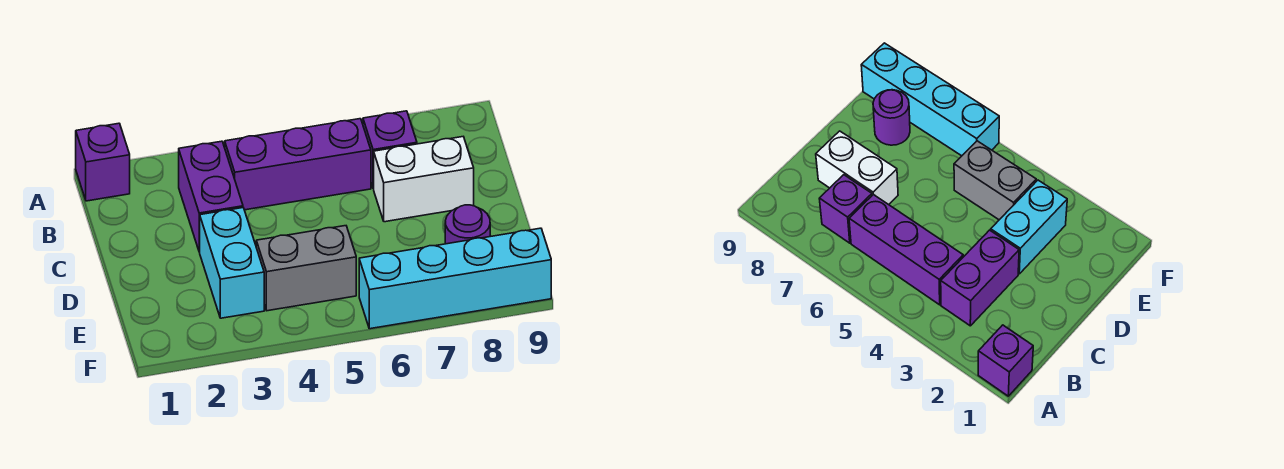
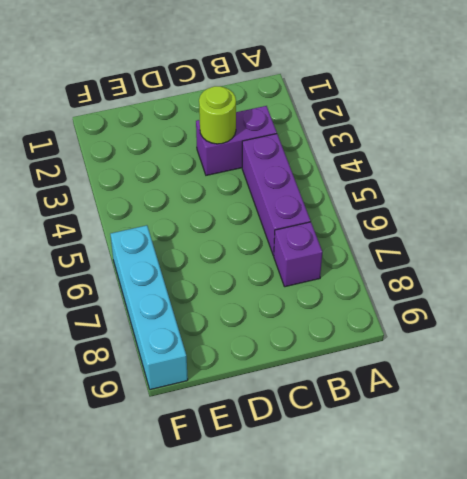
lime round brick C3 level 2 -> none
none -> purple brick A1 level 1
none -> white brick C7:C8 level 1

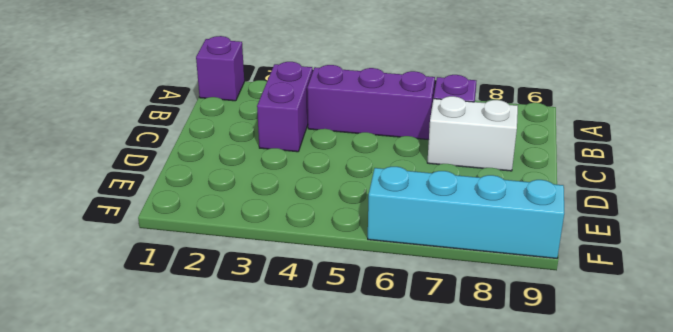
none -> cyan brick D3:E3 level 1
none -> grey brick E4:E5 level 1

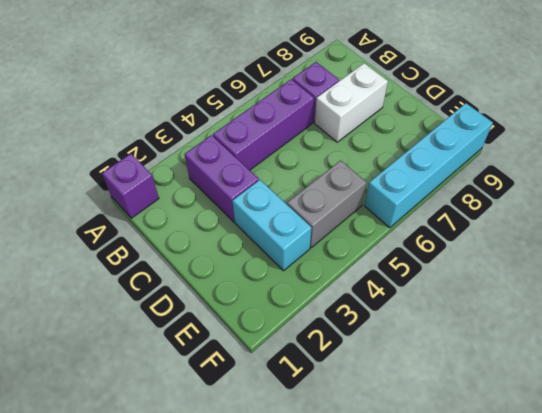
none -> purple round brick E8 level 1

